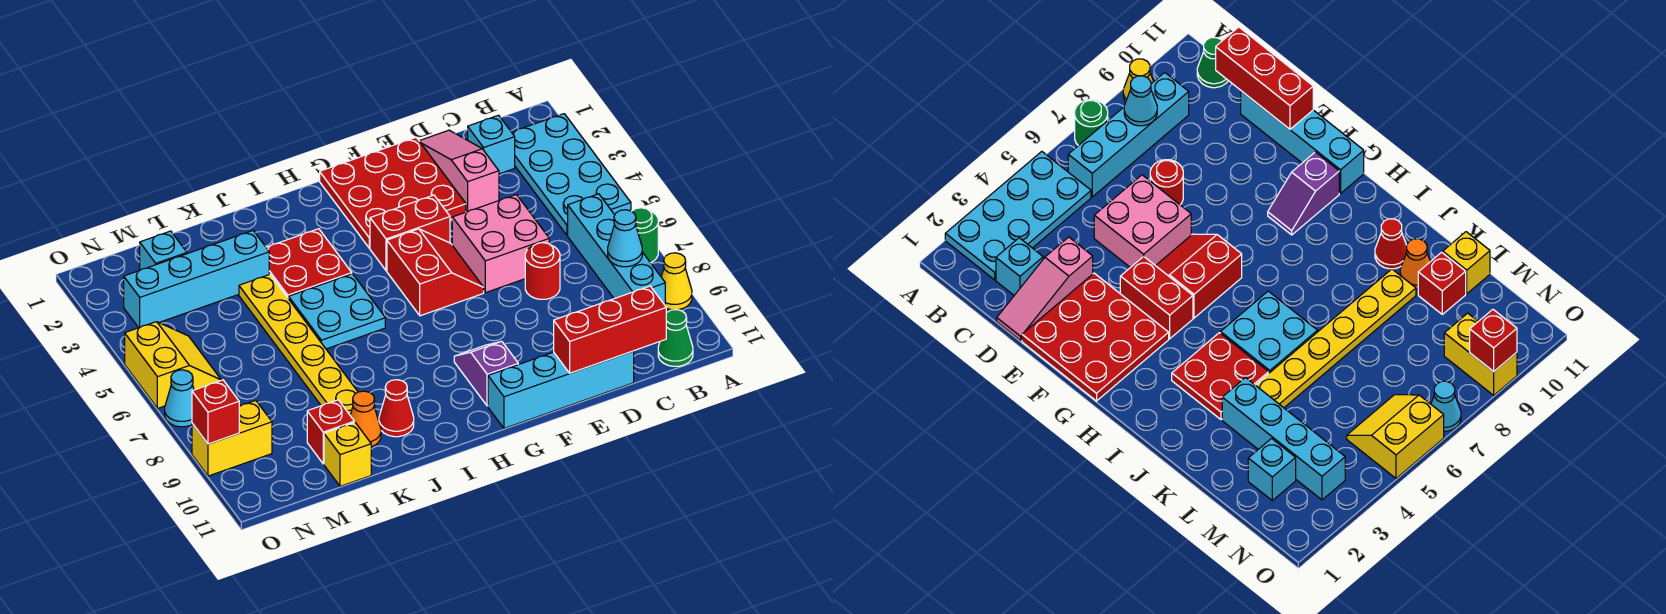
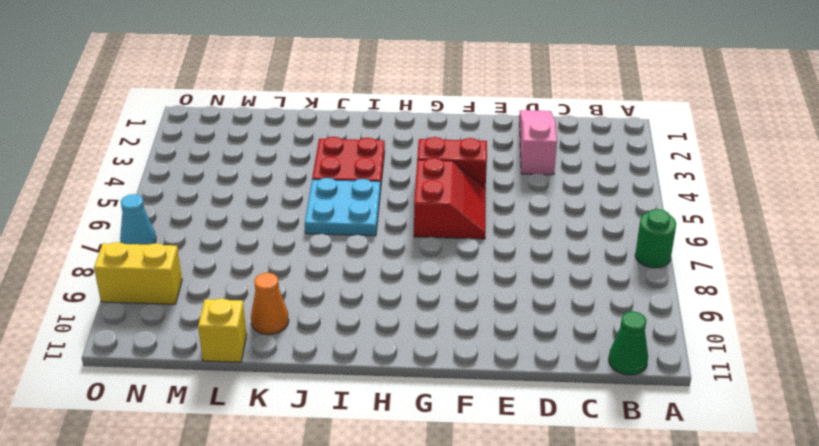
none -> cyan plate A2:B5 level 1
none -> yellow cone A9 level 1
none -> cyan brick B6:B9 level 1

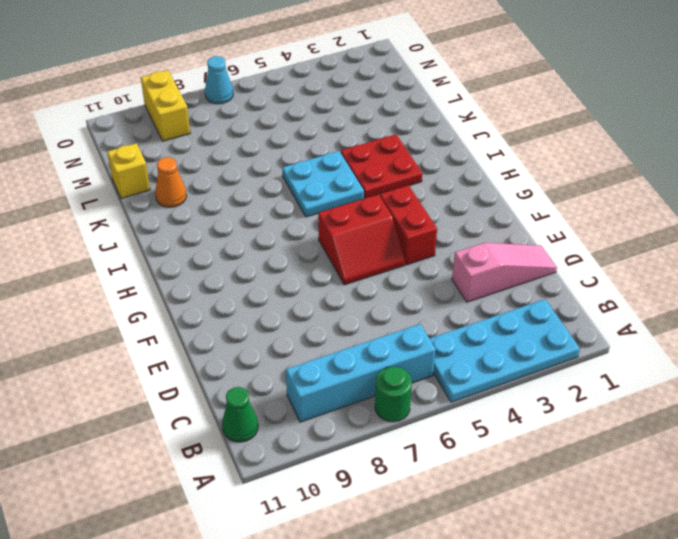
none -> yellow cone A9 level 1
none -> cyan brick C2 level 1
none -> pink brick D5:E6 level 1

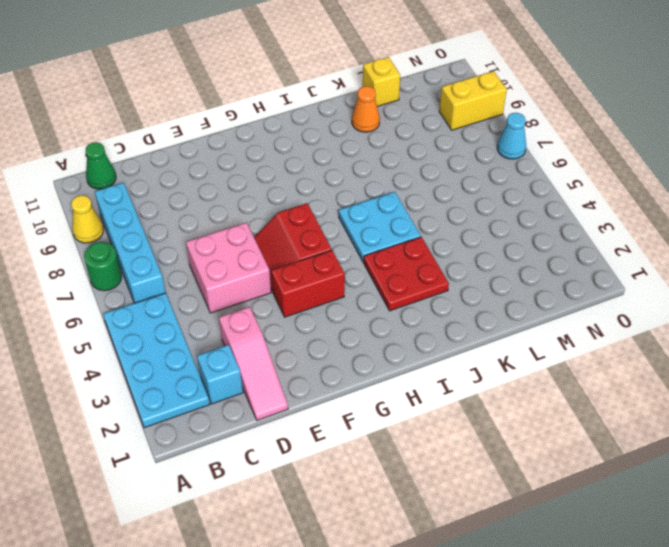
none -> red round brick D7 level 1
none -> cyan brick D11:G11 level 1
none -> red plate E1:G3 level 1

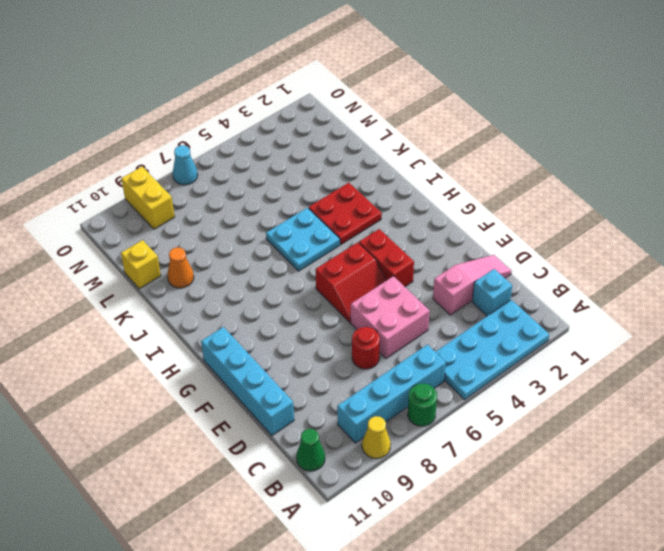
none -> red plate E1:G3 level 1
none -> purple slope G9:G10 level 1 top 10
none -> red cone J10 level 1

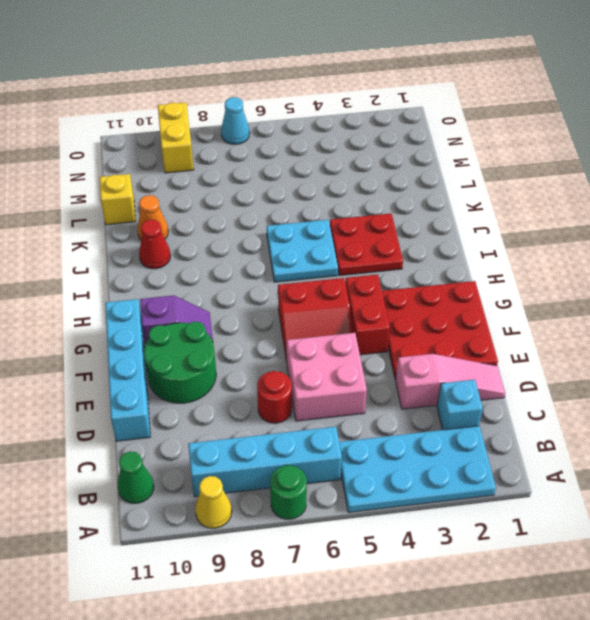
green round brick E9:F10 level 1 -> none
none -> cyan brick K3:N3 level 1
none -> yellow plate K4:K9 level 1
none -> red brick L10 level 1

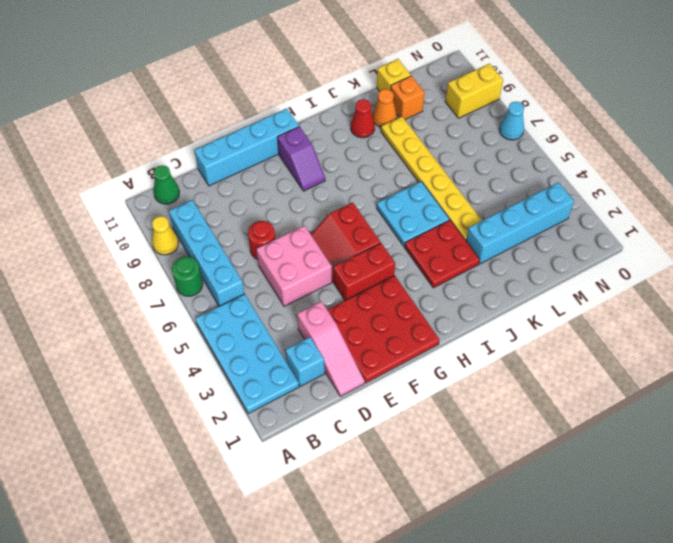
orange brick L10 level 1 -> red brick L10 level 1
none -> cyan brick M2 level 1
none -> yellow slope N5:O6 level 1 top O
none -> cyan cone B8 level 2

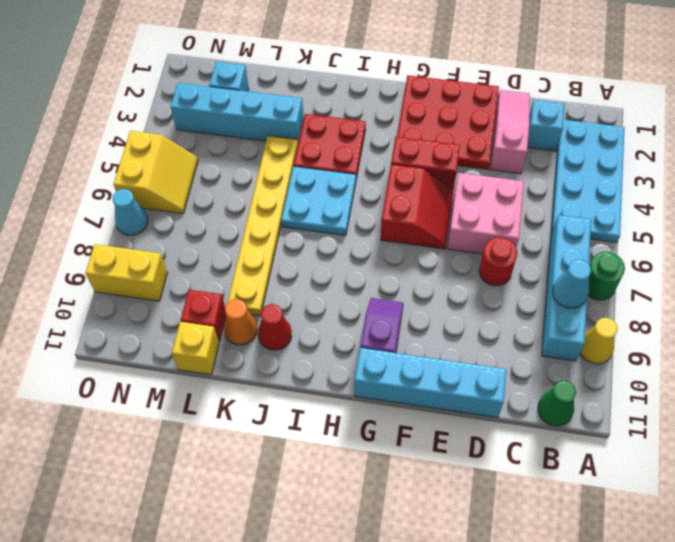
none -> red brick C11:E11 level 2
none -> red brick O9 level 2

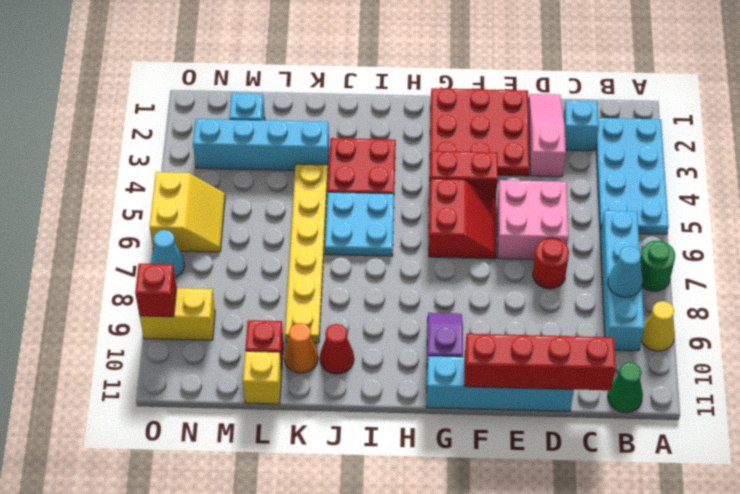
red brick C11:F11 level 2 -> red brick C11:E11 level 2

